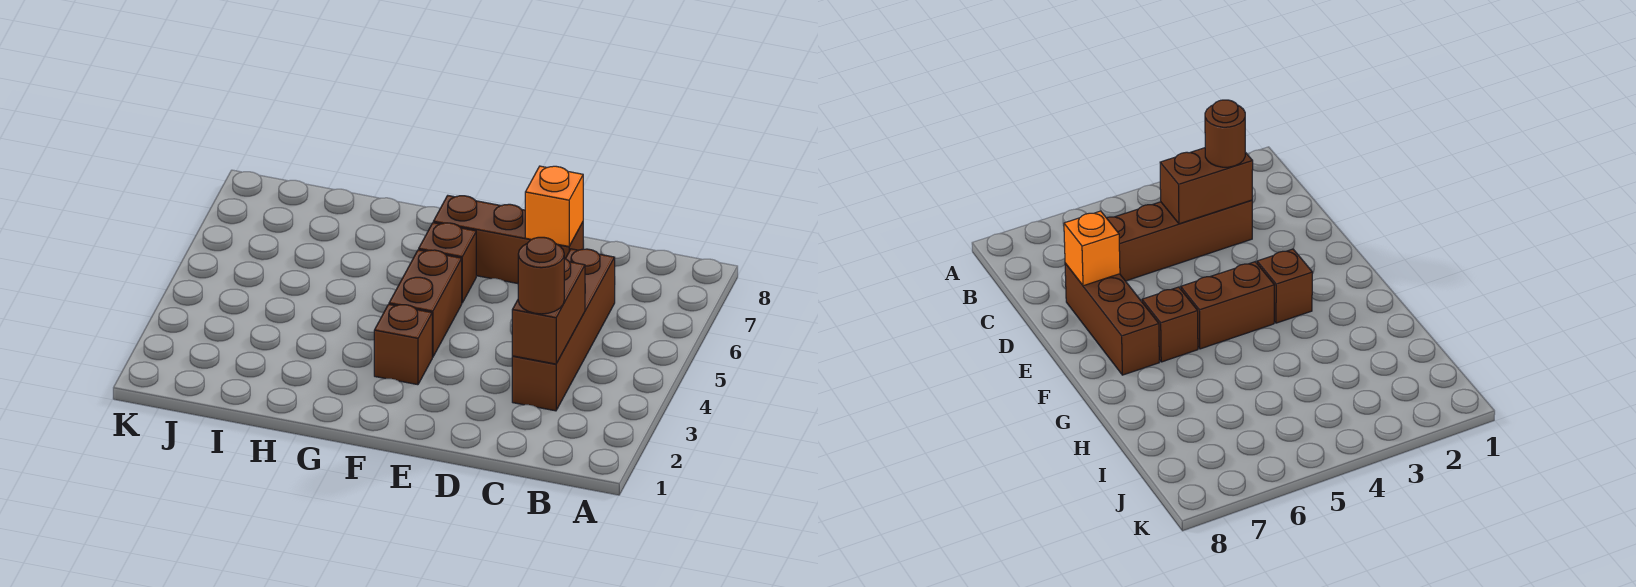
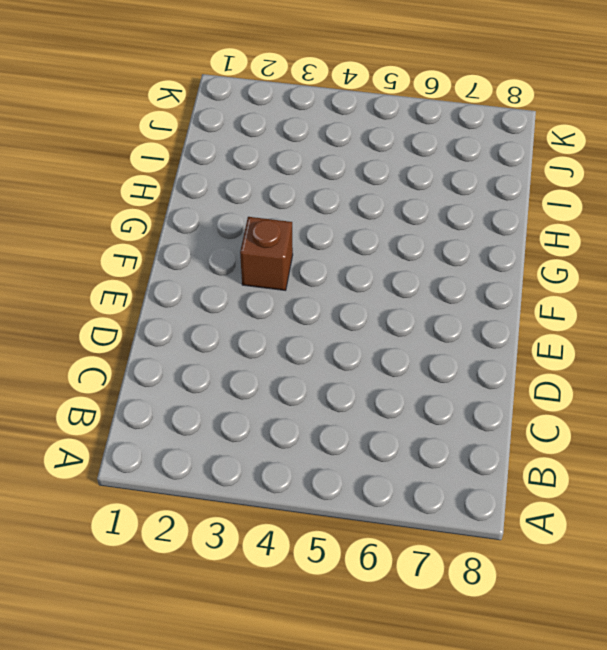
none -> brown brick C3:C6 level 1
none -> brown brick D7:F7 level 1

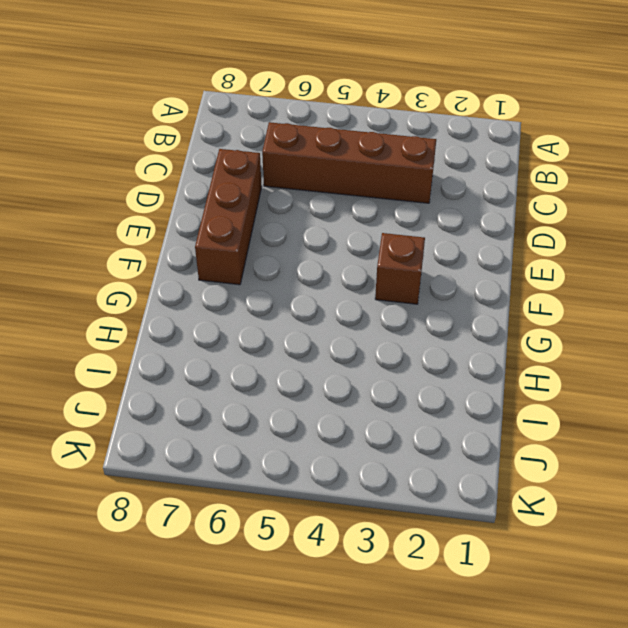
none -> brown brick F4:F5 level 1
none -> brown brick F6 level 1

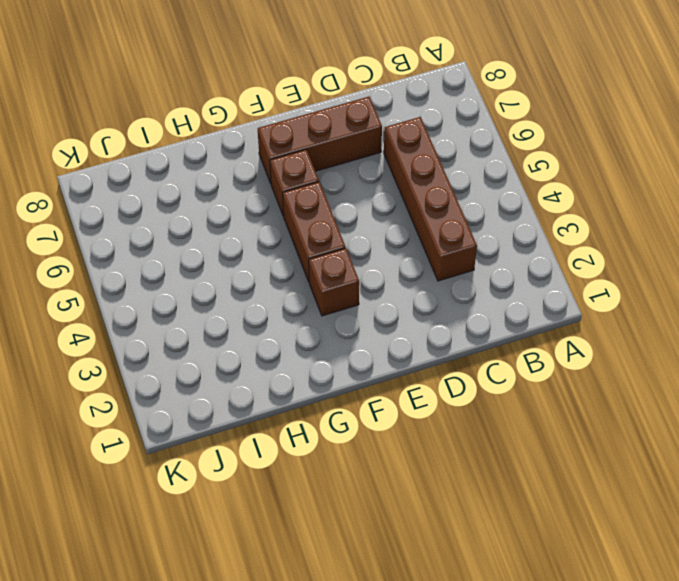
none -> brown brick C3:C4 level 2
none -> orange brick D7 level 2

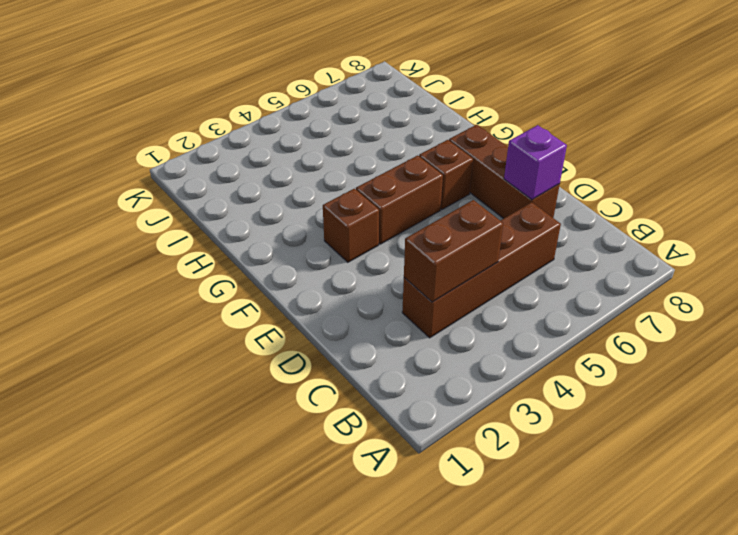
purple brick D7 level 2 -> orange brick D7 level 2
none -> brown round brick C3 level 3

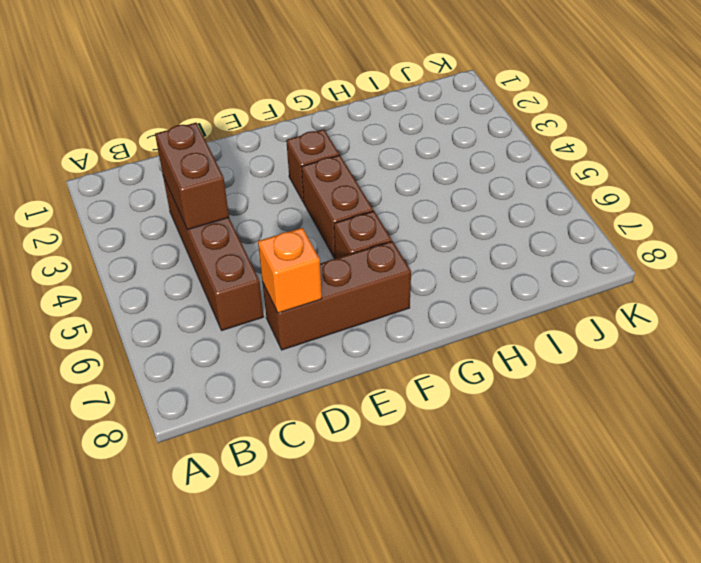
none -> brown round brick C3 level 3

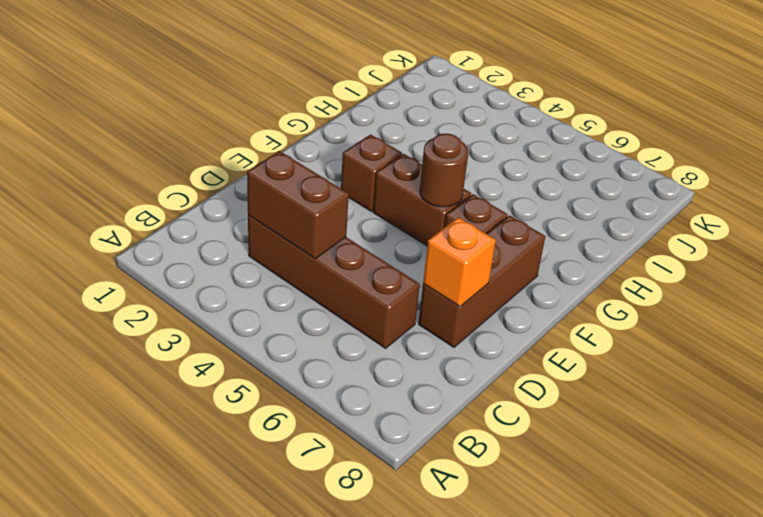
brown round brick F5 level 2 -> brown round brick C3 level 3

